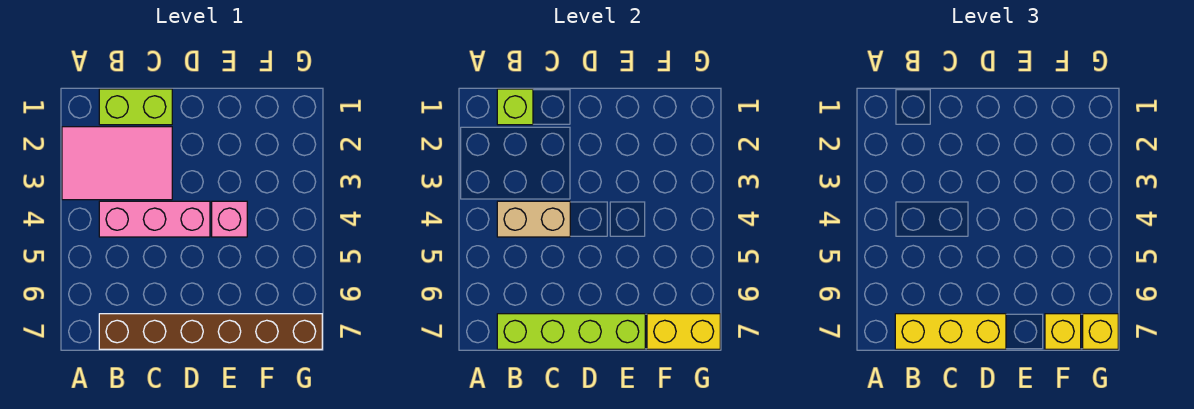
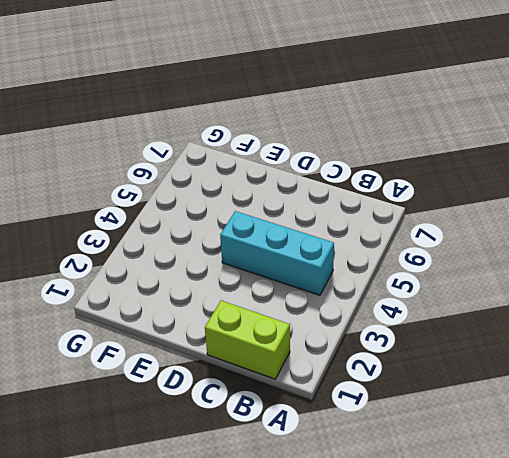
cyan brick B4:D4 level 1 -> pink brick B4:D4 level 1
none -> pink tile A2:C3 level 1
none -> brown brick B7:G7 level 1
none -> pink brick E4 level 1

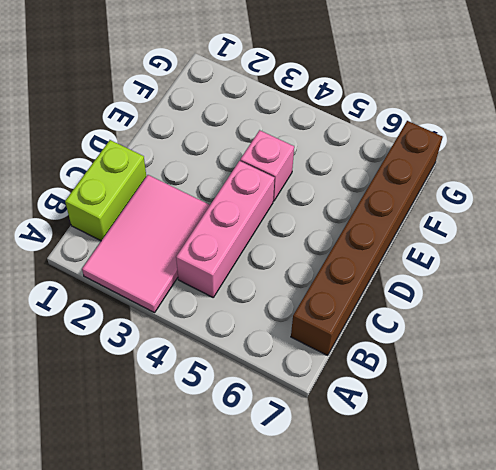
none -> lime brick B1 level 2
none -> tan brick B4:C4 level 2
none -> lime brick B7:E7 level 2

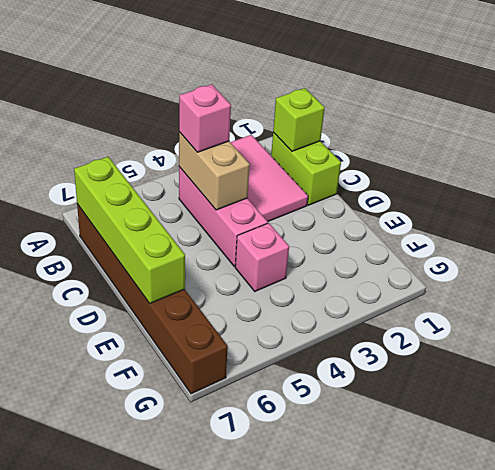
pink brick B4 level 3 -> none
none -> yellow brick F7:G7 level 2
none -> yellow brick B7:D7 level 3
none -> yellow brick F7 level 3

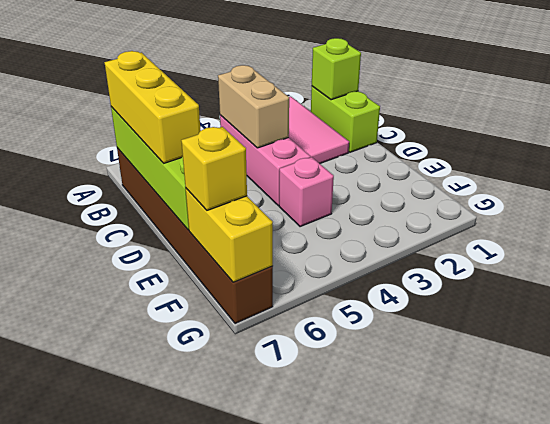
none -> yellow brick G7 level 3

